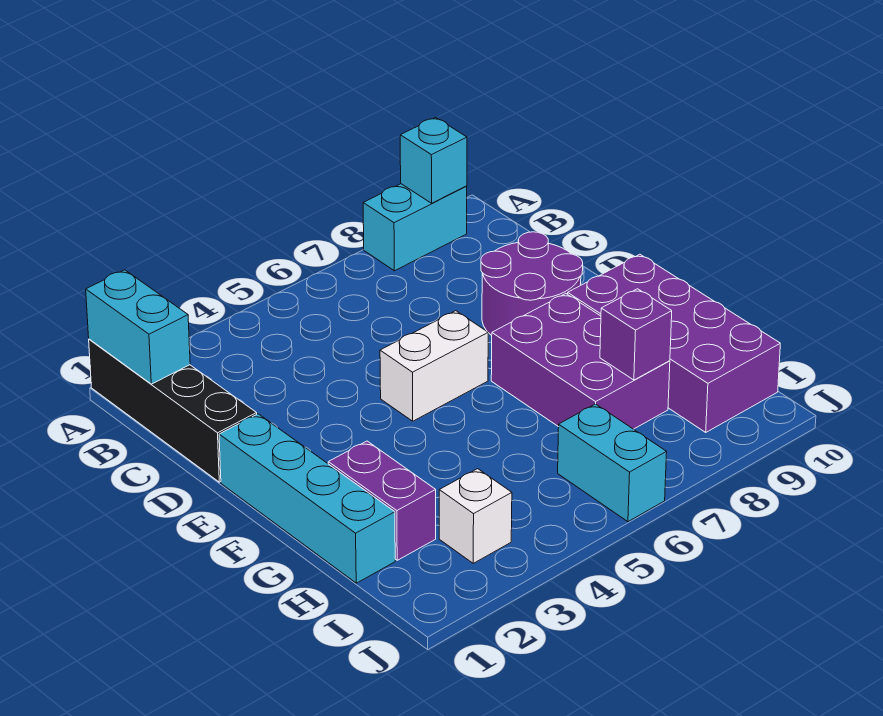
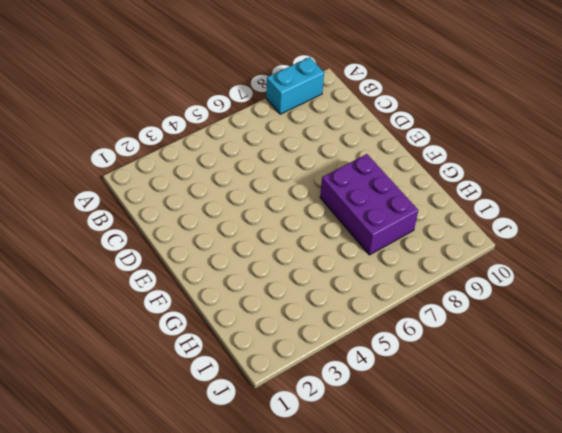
none -> black brick A1:D1 level 1
none -> purple round brick D8:E9 level 1
none -> cyan brick E1:H1 level 1

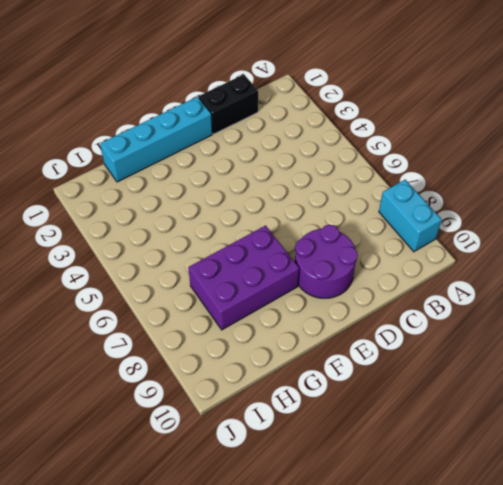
black brick C1:D1 level 1 -> black brick A1:D1 level 1
none -> white brick E5:E6 level 1
none -> purple brick F9:I10 level 1
none -> purple brick G2:H2 level 1

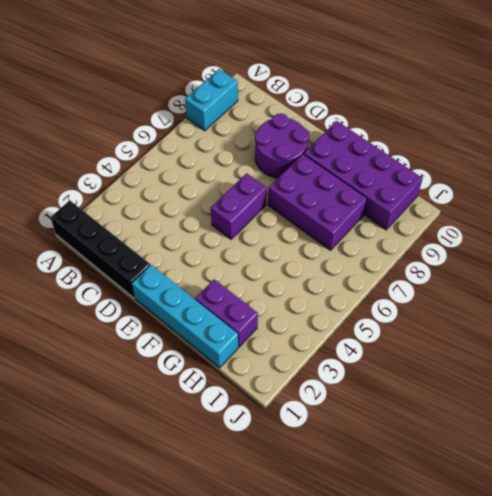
purple brick E5:E6 level 1 -> white brick E5:E6 level 1
none -> white brick I3 level 1
none -> cyan brick I6:J6 level 1
none -> cyan brick A1:B1 level 2

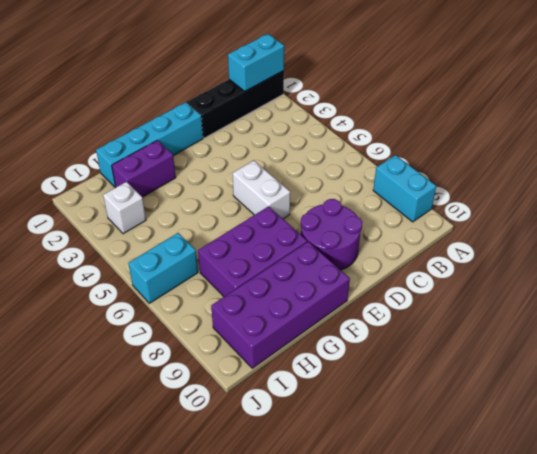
none -> cyan brick A9 level 2
none -> purple brick H8 level 2

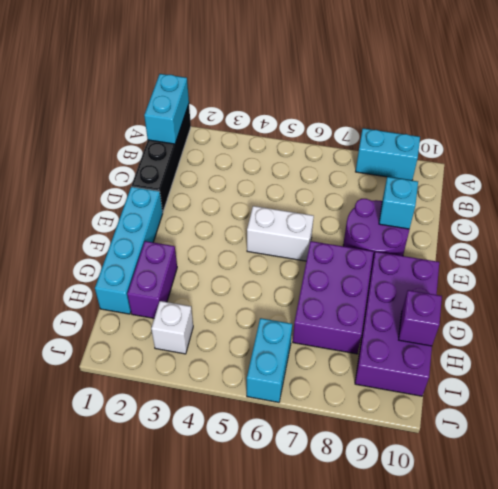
cyan brick D9 level 2 -> cyan brick A9 level 2
purple brick H10 level 2 -> purple brick H8 level 2

